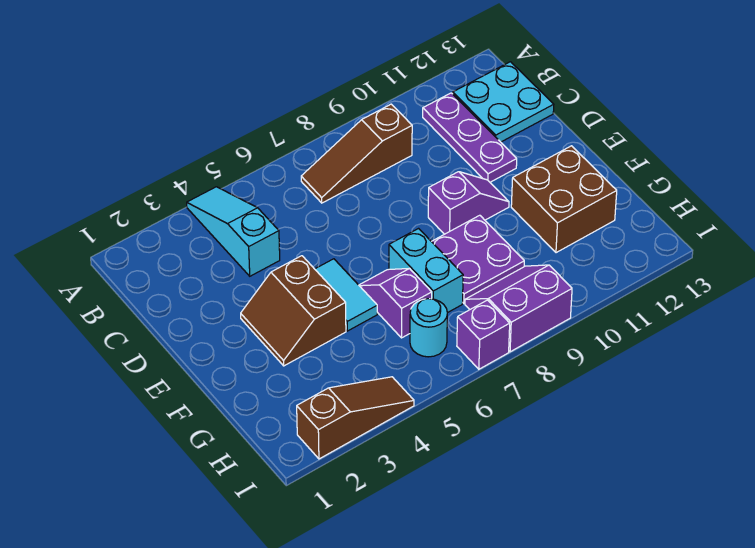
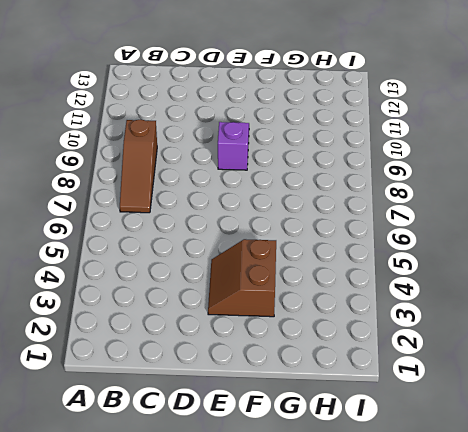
brown slope E3:F4 level 1 top F -> brown slope E3:F4 level 1 top 4
none -> cyan slope A4:C4 level 1 top C
none -> purple plate B11:D11 level 1
none -> cyan plate B12:C13 level 1

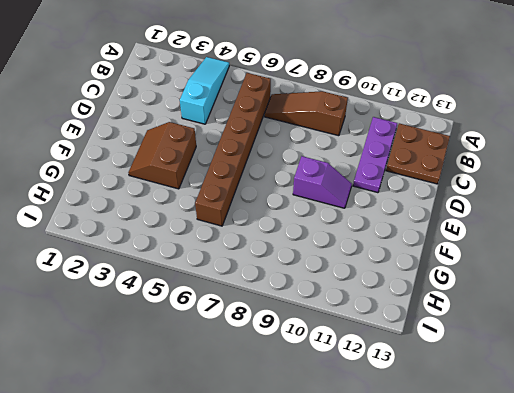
brown brick B6:G6 level 1 -> purple slope F6:G6 level 1 top G
brown plate B12:C13 level 1 -> cyan plate B12:C13 level 1
none -> cyan tile E5:F5 level 1
none -> cyan brick F7:G7 level 1
none -> purple plate F8:G9 level 1

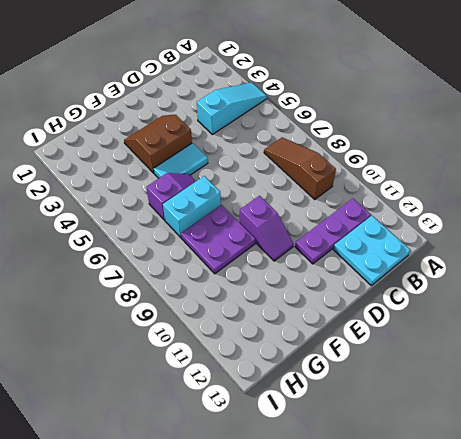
none -> brown brick F11:G12 level 1
none -> cyan round brick H6 level 1
none -> purple slope H8:I9 level 1 top I

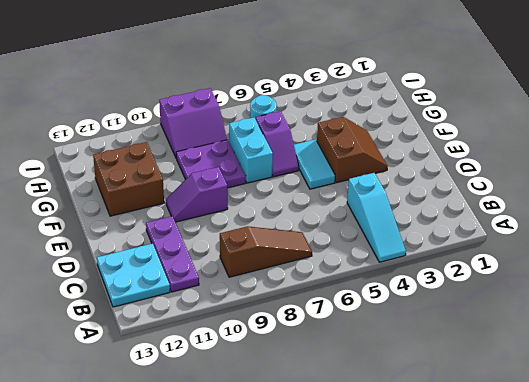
none -> brown slope I2:I4 level 1 top 2
none -> purple brick I7 level 1

